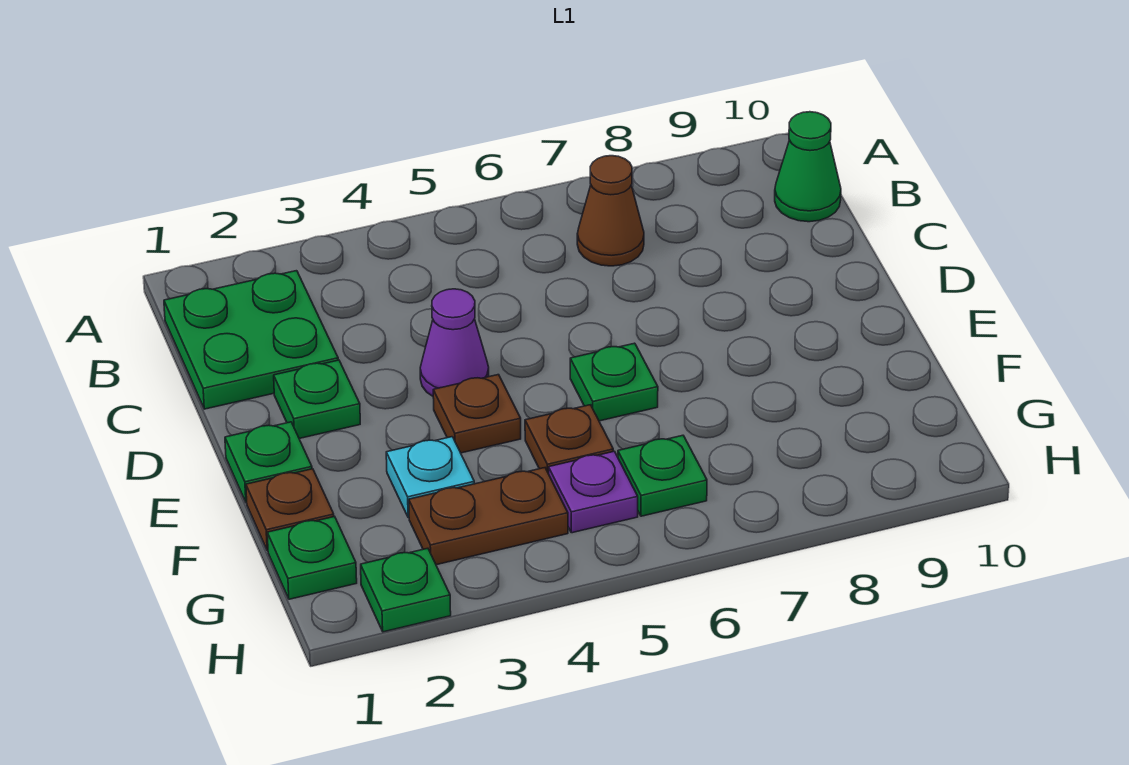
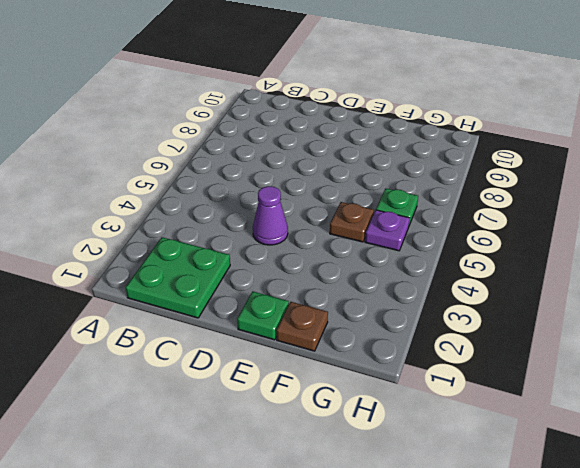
none -> brown cone B7 level 1
none -> green cone B10 level 1
none -> green plate D2 level 1

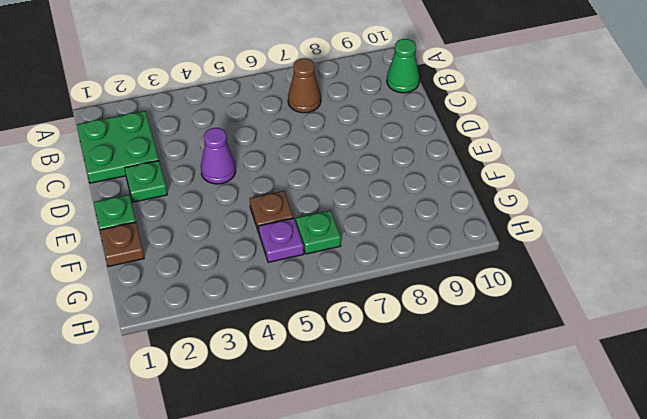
none -> brown plate E4 level 1
none -> green plate E6 level 1
none -> cyan plate F3 level 1

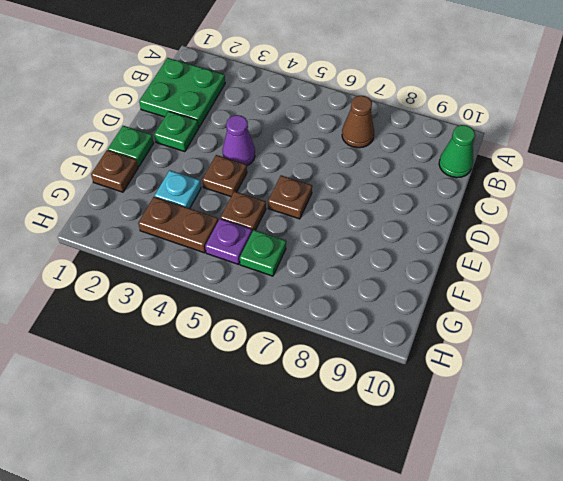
brown plate E6 level 1 -> green plate E6 level 1
none -> green plate G1 level 1
none -> green plate H2 level 1

